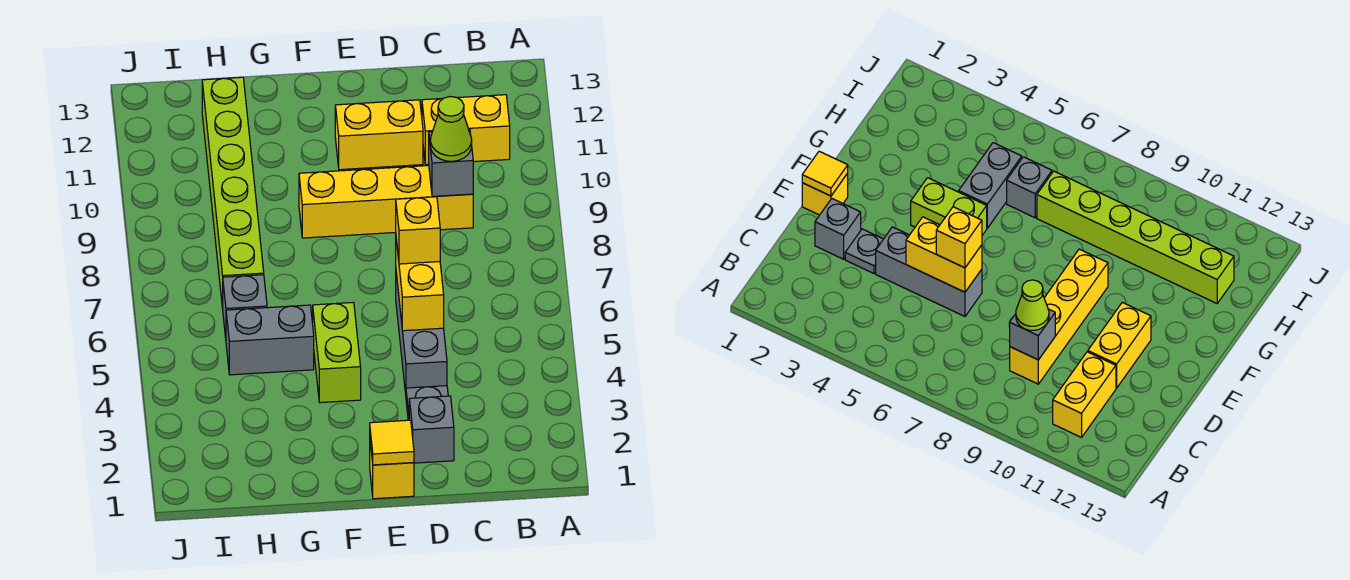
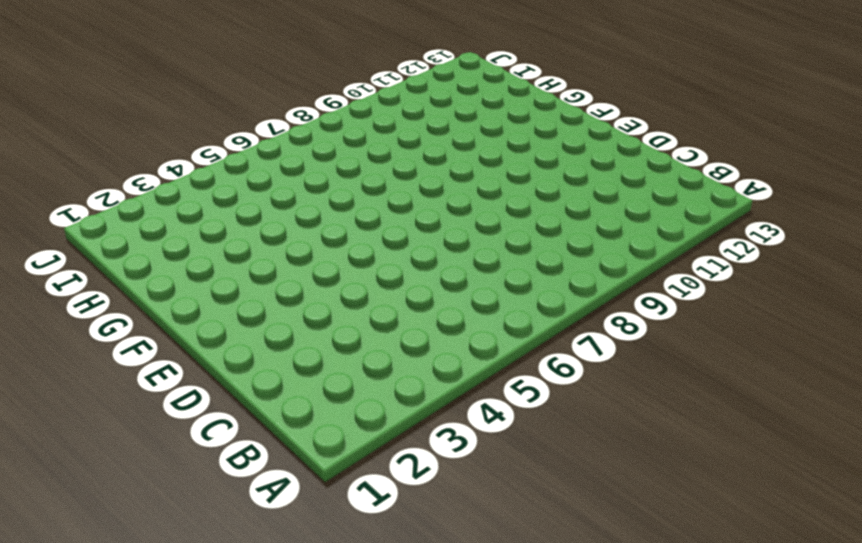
none -> yellow brick B11:C11 level 1
none -> yellow brick C9:F9 level 1
none -> grey brick D2 level 1

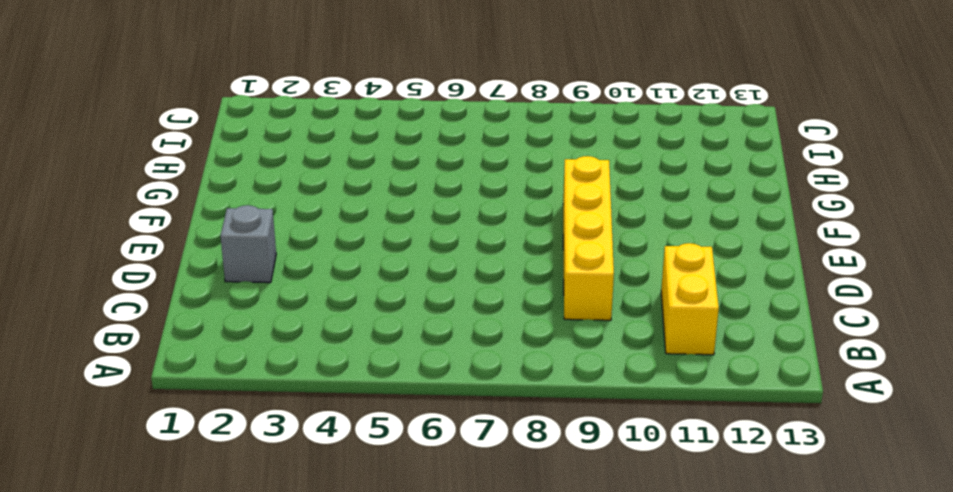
none -> grey plate D3 level 1
none -> grey brick D4:D6 level 1
none -> yellow brick D11:E11 level 1

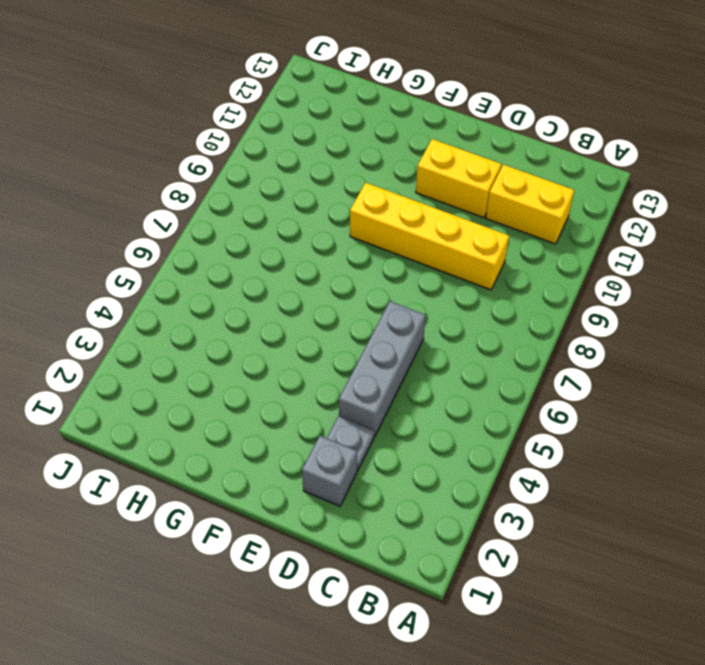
none -> yellow brick E1 level 1
none -> lime brick F4:F5 level 1
none -> grey brick G5:H5 level 1

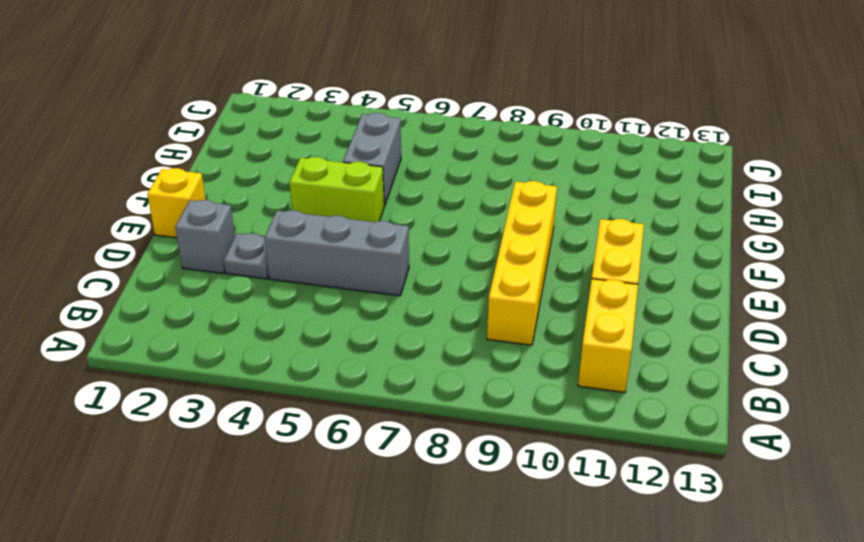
none -> grey brick H6 level 1
none -> lime brick H7:H12 level 1
none -> grey brick C9 level 2

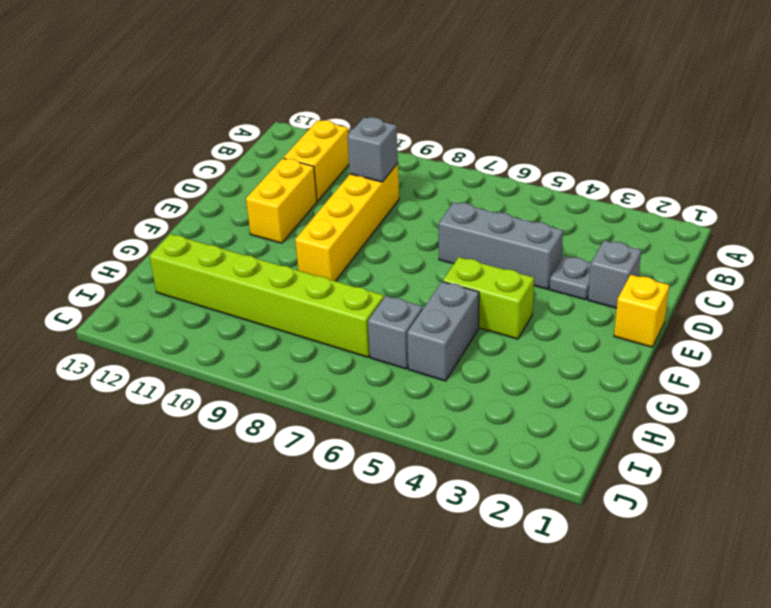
none -> yellow brick D5:D6 level 2
none -> yellow tile E1 level 2
none -> lime cone C9 level 3

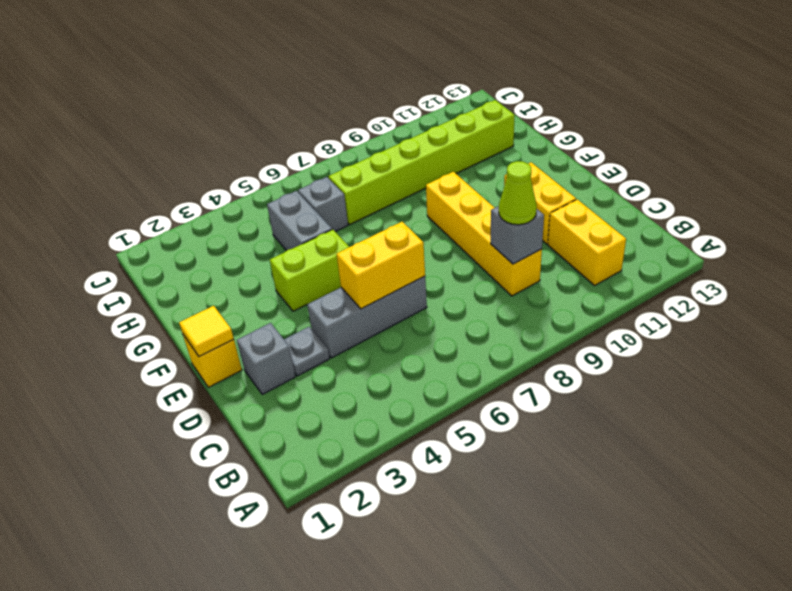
none -> yellow brick D6 level 3

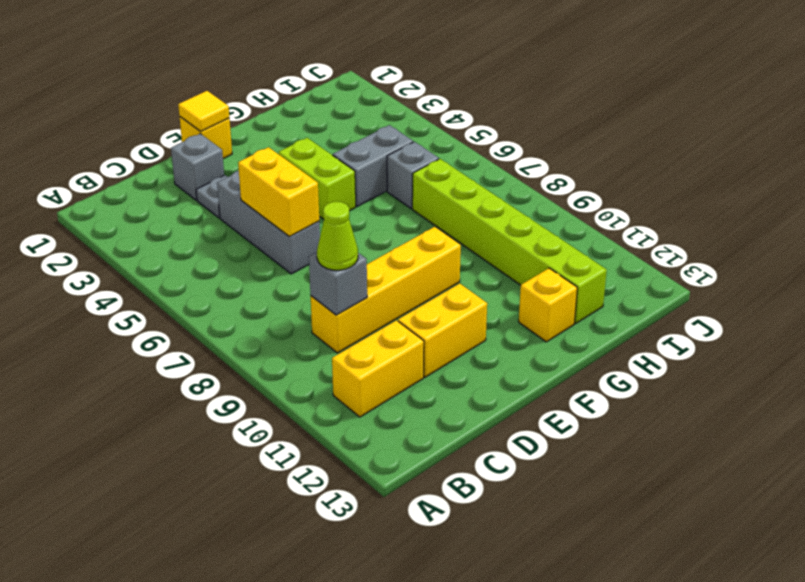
yellow brick G12 level 1 -> yellow brick D6 level 3

